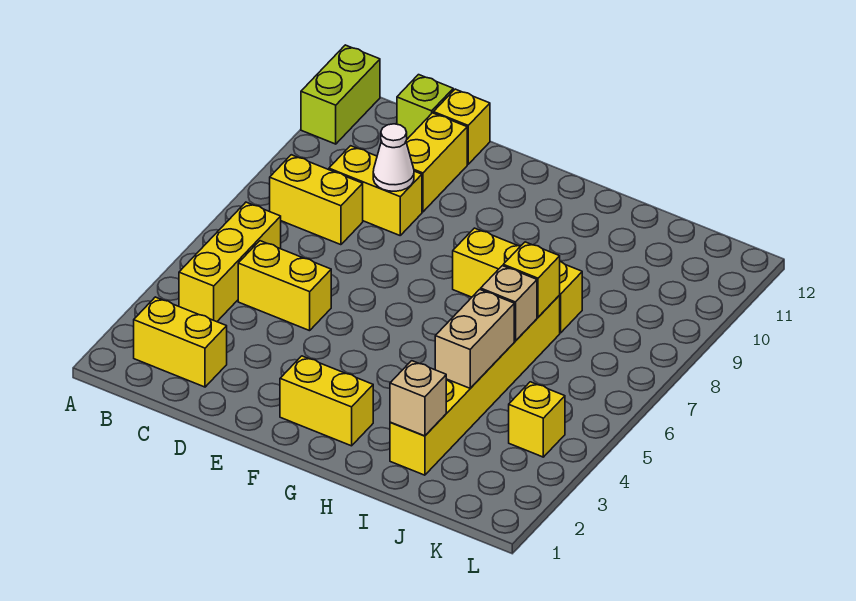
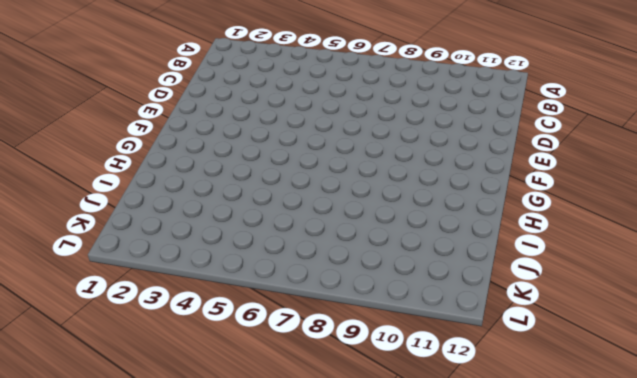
none -> lime brick A11:A12 level 1
none -> yellow brick B2:C2 level 1
none -> yellow brick B4:B6 level 1

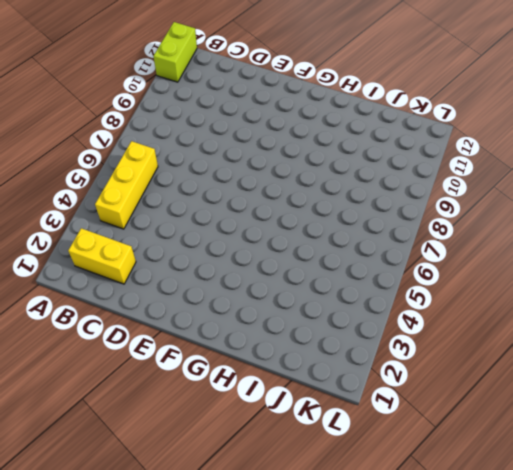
none -> yellow brick B8:C8 level 1
none -> yellow brick C5:D5 level 1
none -> yellow brick C9:D9 level 1

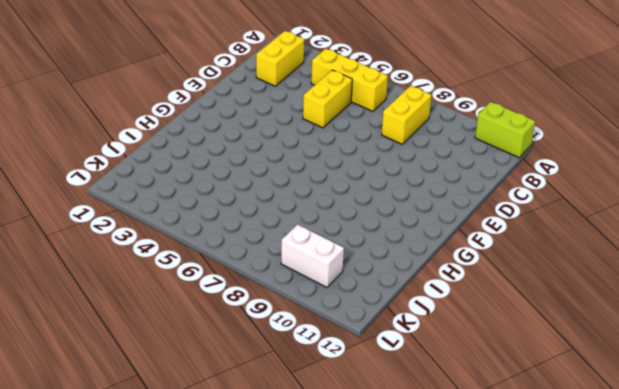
white brick K9:K10 level 1 -> none
none -> yellow brick C9:D9 level 1
none -> lime brick C12 level 1
none -> yellow brick D10:D11 level 1

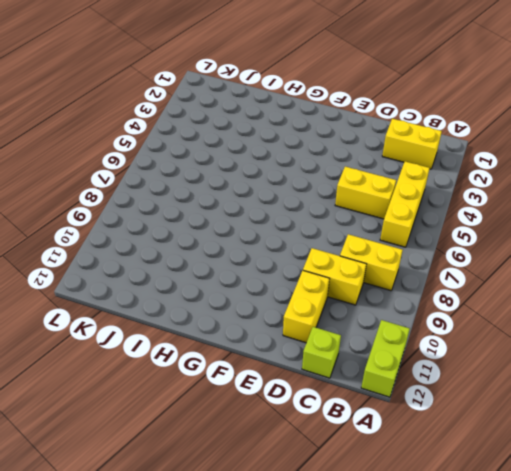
none -> yellow brick D12 level 1
none -> yellow brick F2:G2 level 1
none -> yellow brick G8:I8 level 1

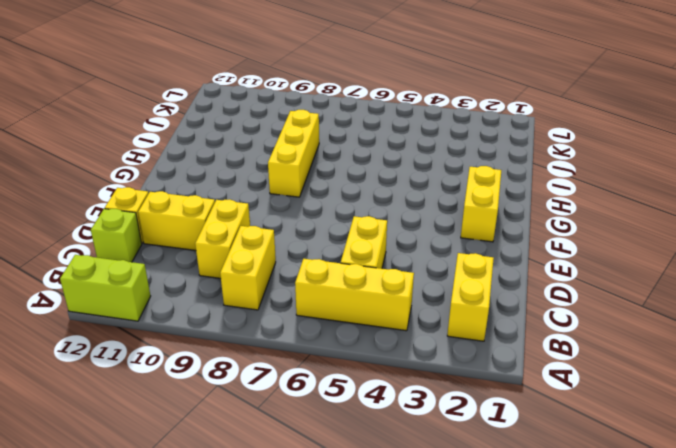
none -> yellow brick I2:I7 level 1
none -> yellow brick K4 level 1
none -> white cone D9 level 2

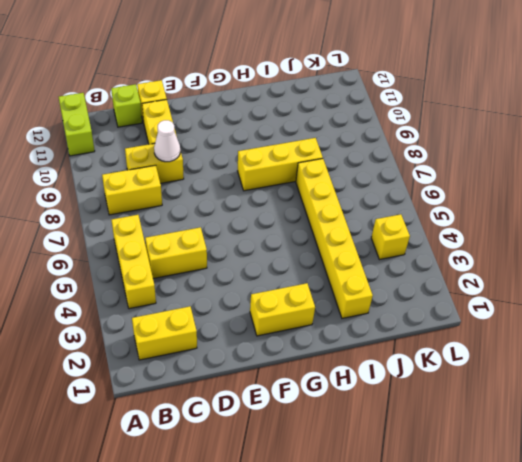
none -> tan brick I2 level 2
none -> tan brick I4:I5 level 2
none -> tan brick I6 level 2

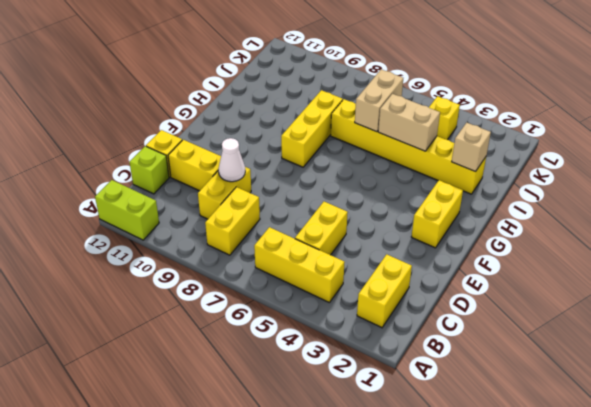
tan brick I6:J6 level 2 -> tan brick I6 level 2
none -> yellow brick I7 level 2

